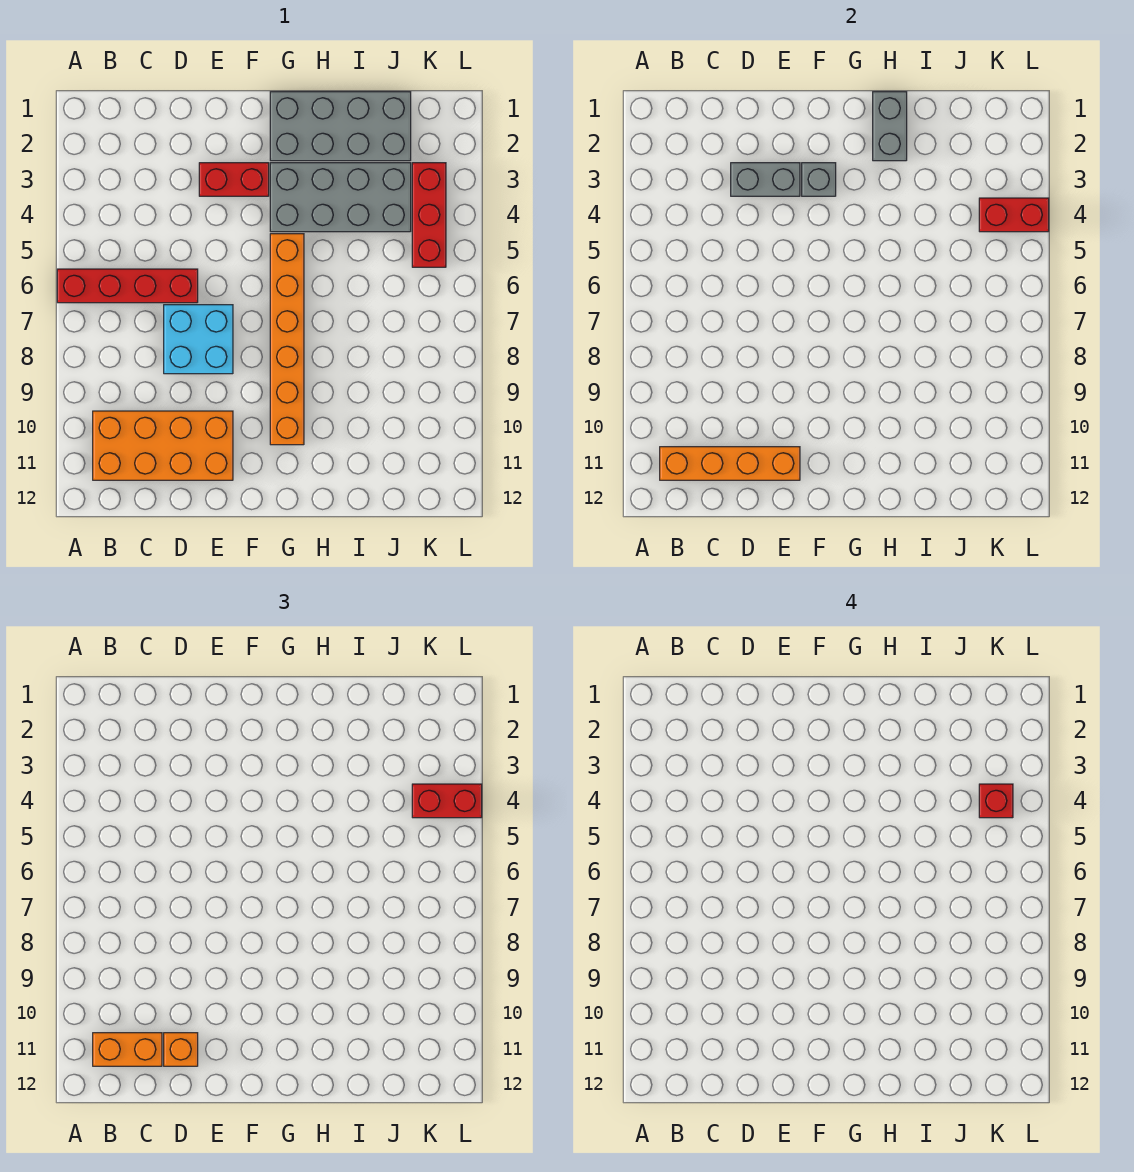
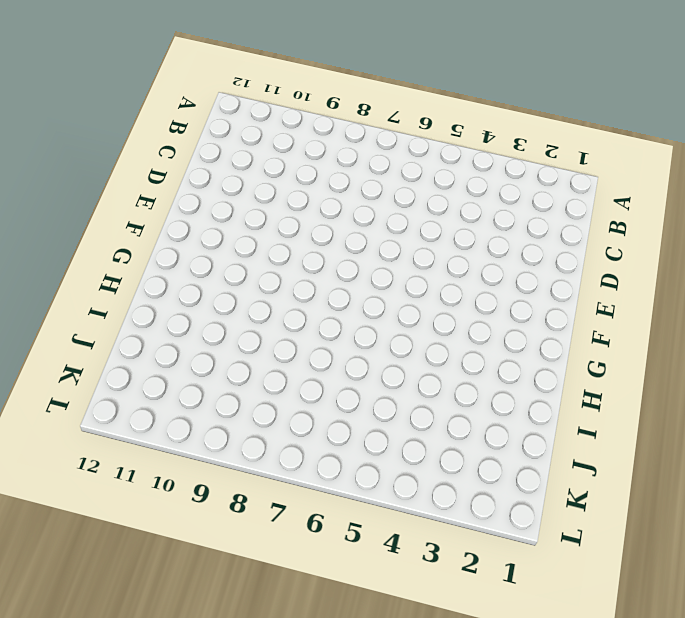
none -> red brick A6:D6 level 1
none -> orange brick B10:E11 level 1
none -> cyan brick D7:E8 level 1

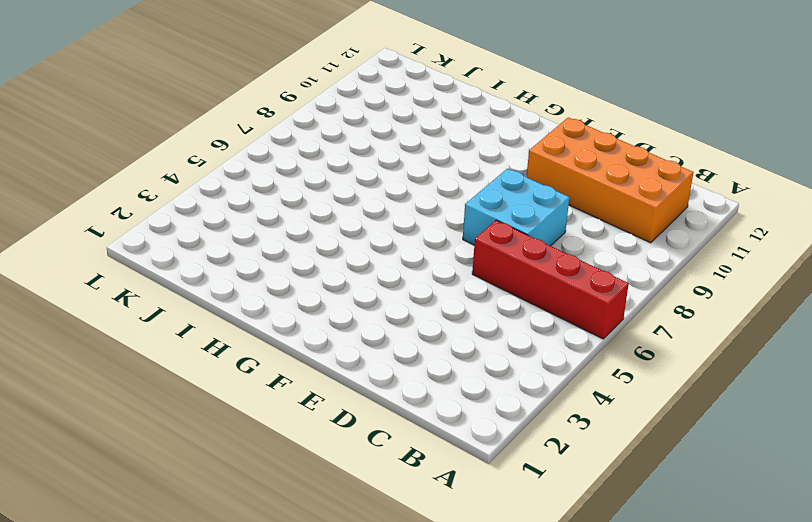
none -> red brick E3:F3 level 1
none -> grey brick G1:J2 level 1
none -> grey brick G3:J4 level 1

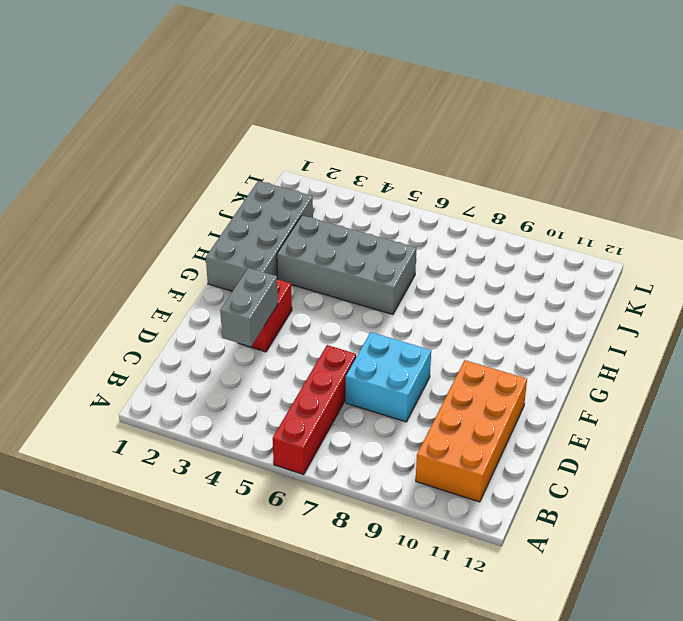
grey brick H3:I6 level 1 -> grey brick G3:J4 level 1
none -> orange brick G5:G10 level 1
none -> red brick K3:K5 level 1
none -> orange brick B11:E11 level 2

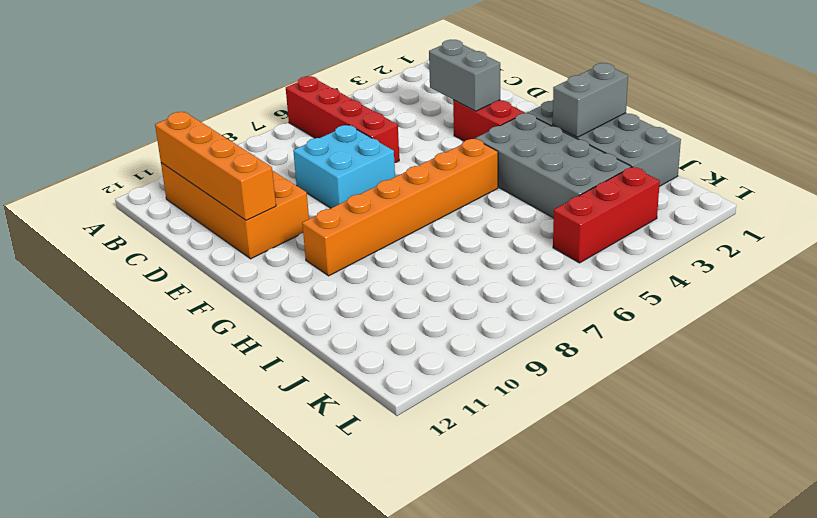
none -> grey brick F3 level 2
none -> red brick K4:L4 level 2
none -> orange brick B11:C11 level 3

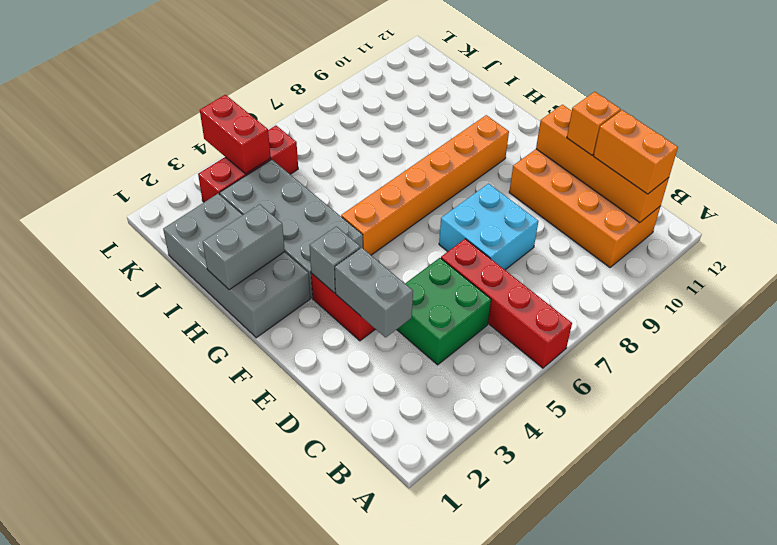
green brick C4:D5 level 1 -> none
none -> red brick K4:L4 level 3
none -> red brick K4 level 4

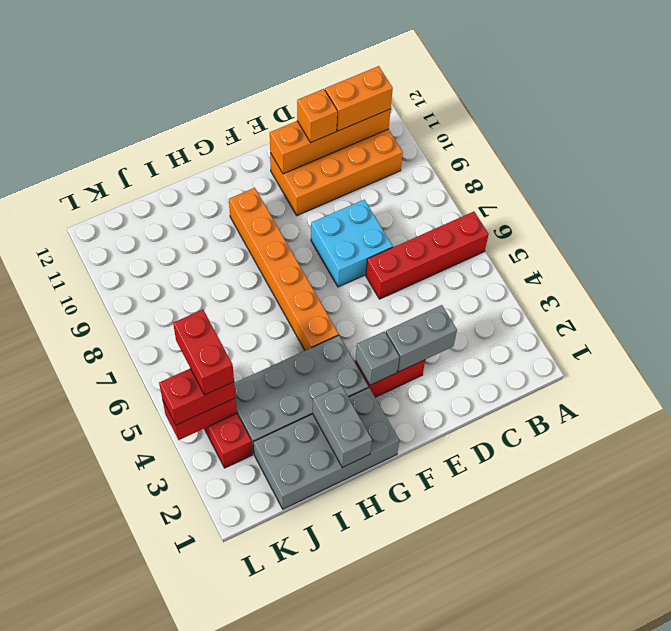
red brick K4:K5 level 4 -> red brick K4 level 4

